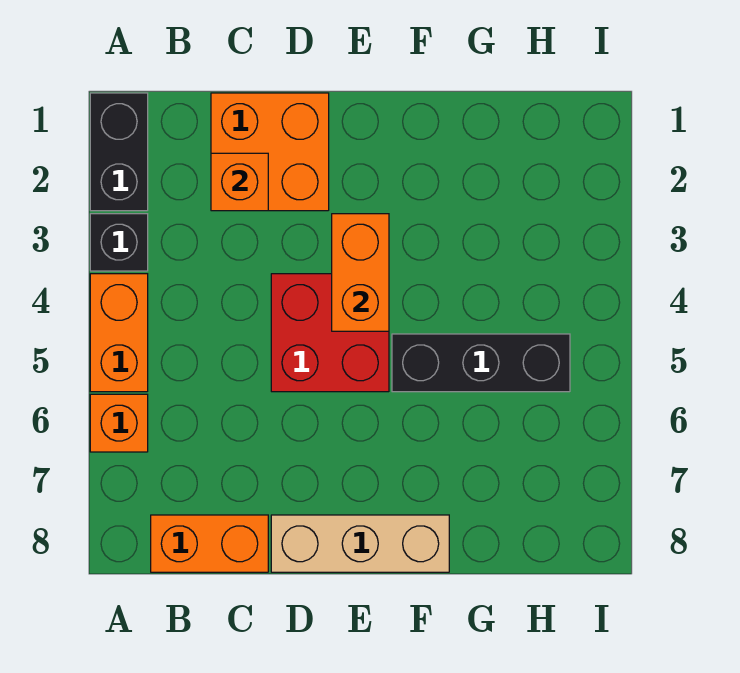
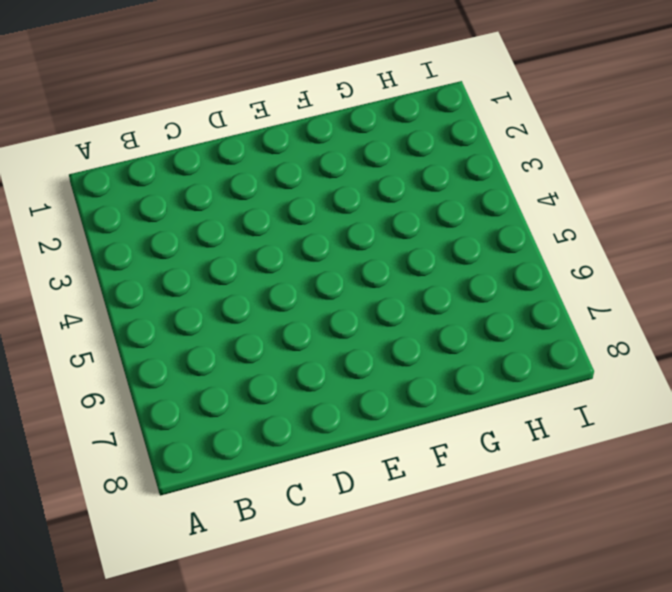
none -> black brick A1:A2 level 1
none -> black brick A3 level 1

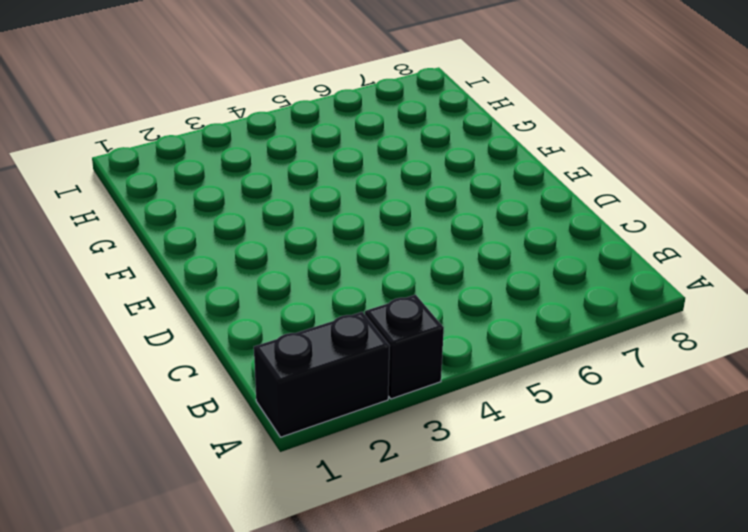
none -> orange brick A4:A5 level 1
none -> orange brick A6 level 1

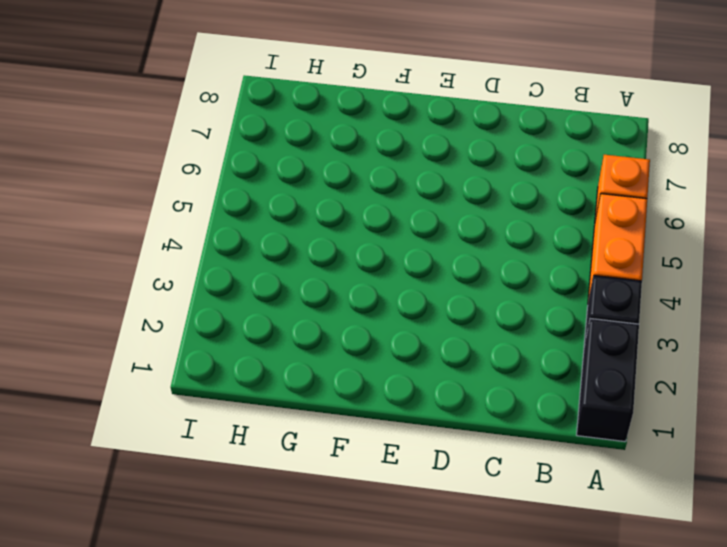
none -> orange brick B8:C8 level 1
none -> orange brick C1:D2 level 1

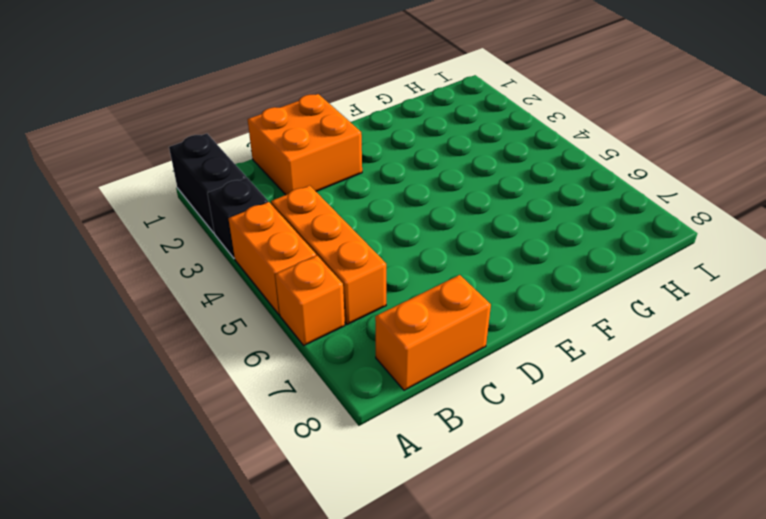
orange brick B4:B6 level 1 -> none
none -> red brick D4:E5 level 1
none -> tan brick D8:F8 level 1

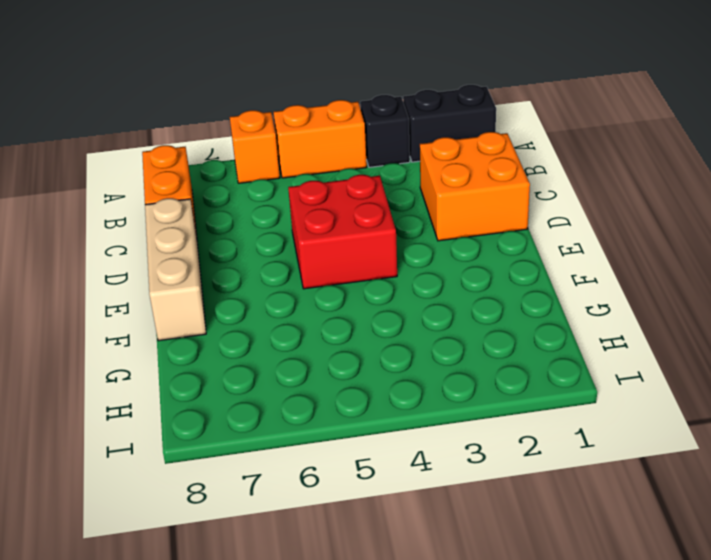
none -> black brick F5:H5 level 1
none -> orange brick C2 level 2

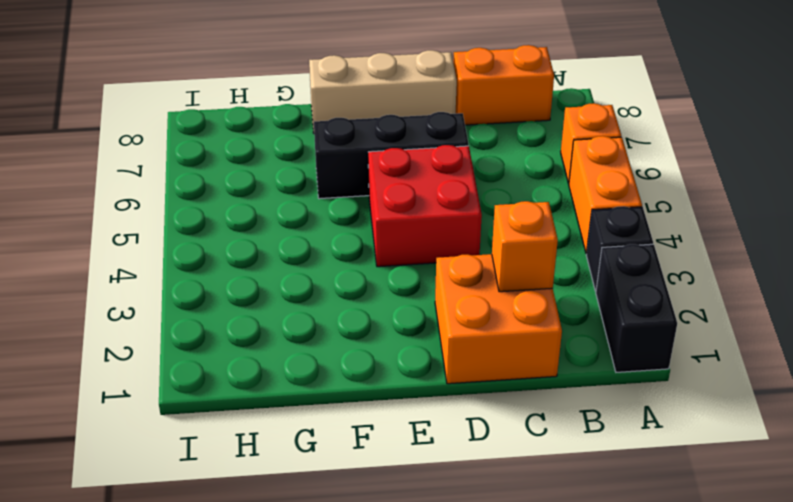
black brick D6:F6 level 1 -> black brick F5:H5 level 1
none -> orange brick E3:E4 level 2

